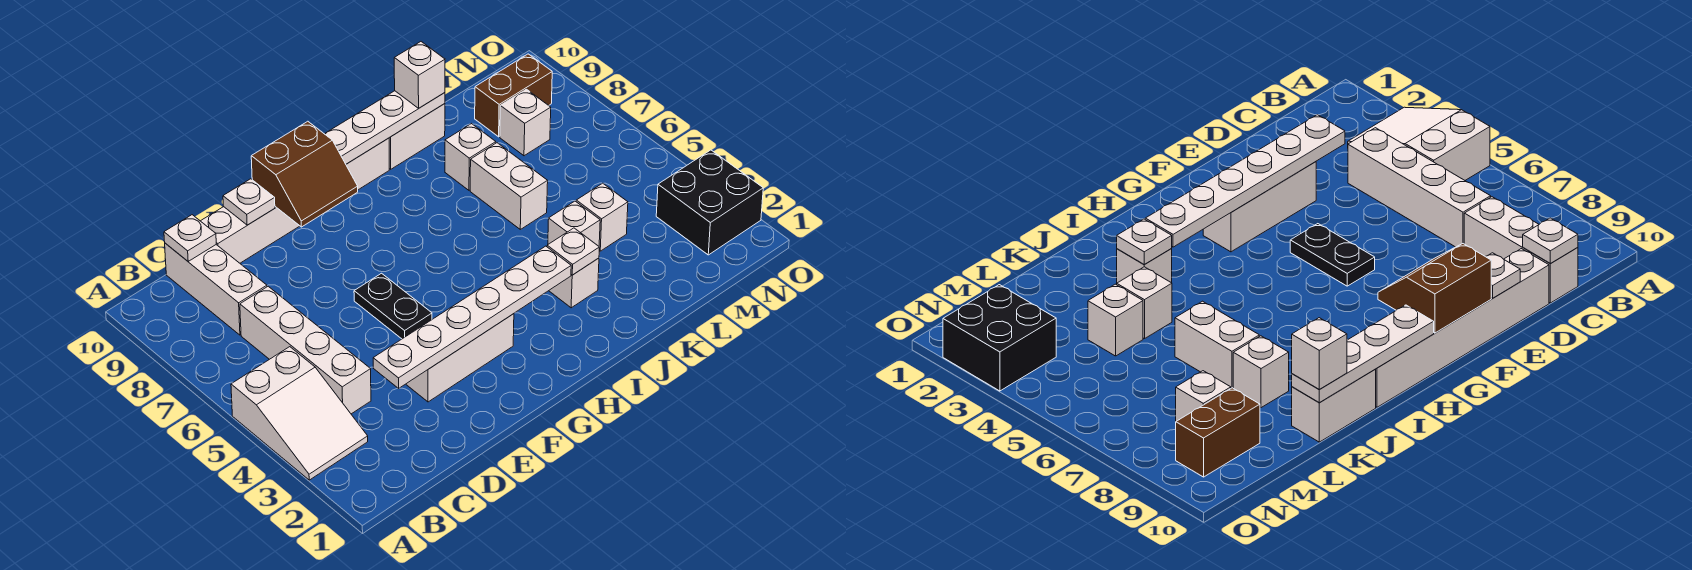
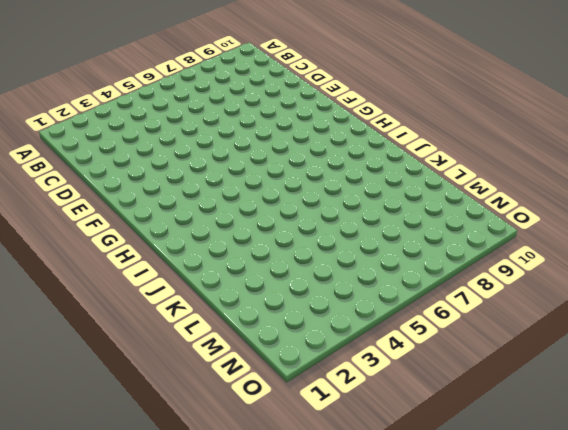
none -> white slope A3:B5 level 1 top 5
none -> white brick C4:C7 level 1
none -> white brick C8:C10 level 1

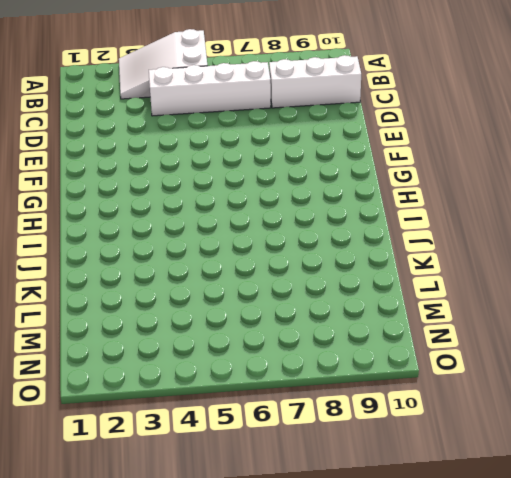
none -> white brick D10:I10 level 1
none -> white brick E3:G3 level 1
none -> black plate F5:F6 level 1

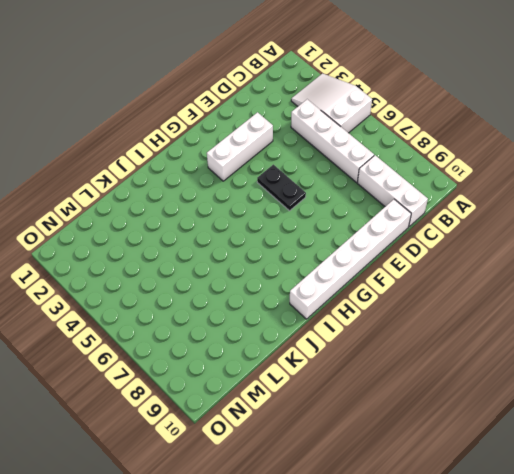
none -> white brick J3 level 1
none -> white brick J10:K10 level 1
none -> white brick K4 level 1

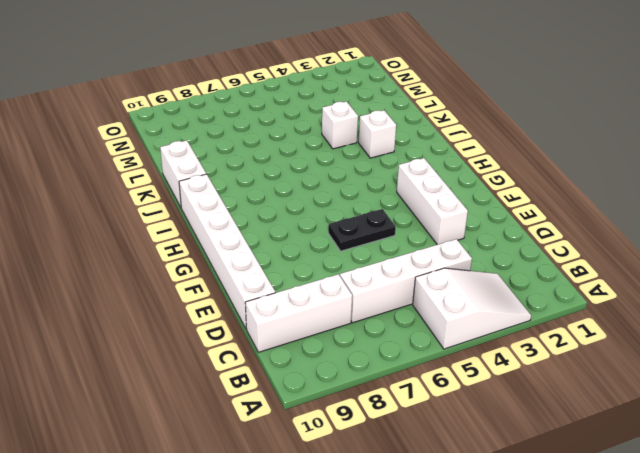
none -> white brick K6:K7 level 1
none -> white brick K8 level 1
none -> white brick L4 level 1

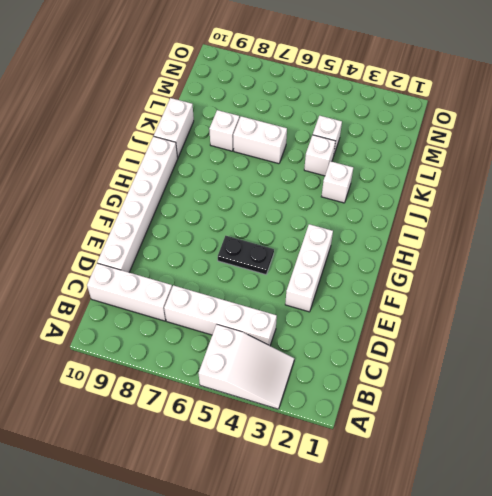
none -> white brick M8 level 1
none -> brown brick M9:N9 level 1
none -> black brick N2:O3 level 1

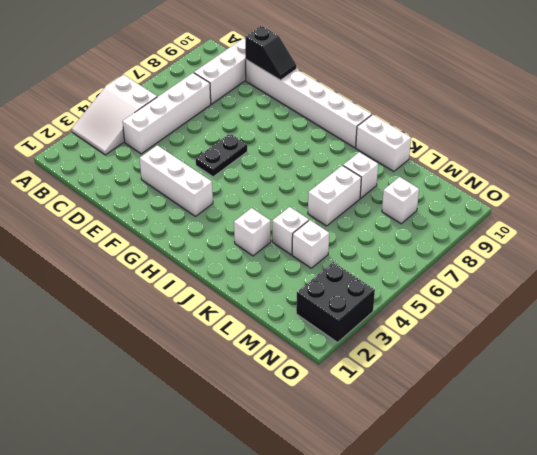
black slope D10:E10 level 2 top D -> white plate E10 level 2
none -> brown brick M9:N9 level 1
none -> white plate C10 level 2
none -> white plate D3:I3 level 2

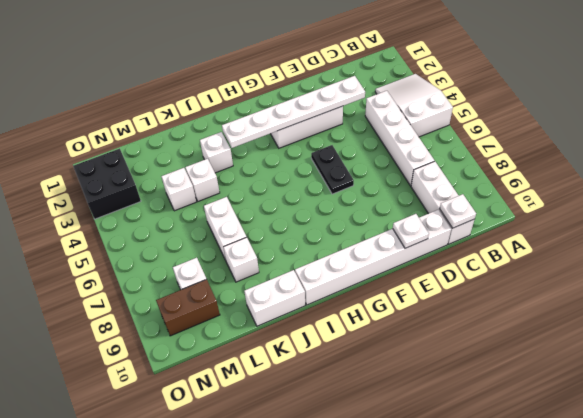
none -> brown slope F9:G10 level 2 top 10
none -> white plate H10:K10 level 2
none -> white plate J3 level 2

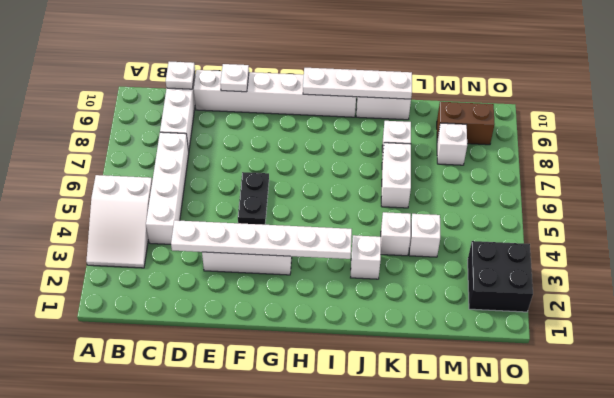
none -> brown slope F9:G10 level 2 top 10
none -> white plate J3 level 2
none -> white brick K10 level 3

